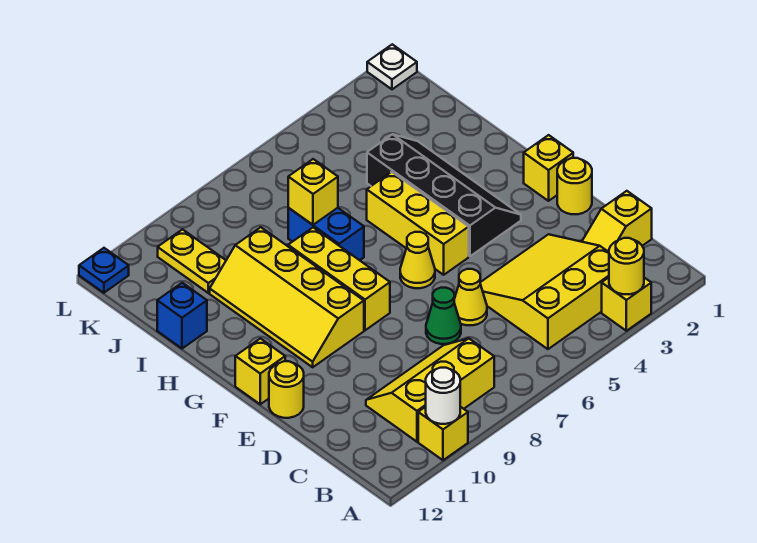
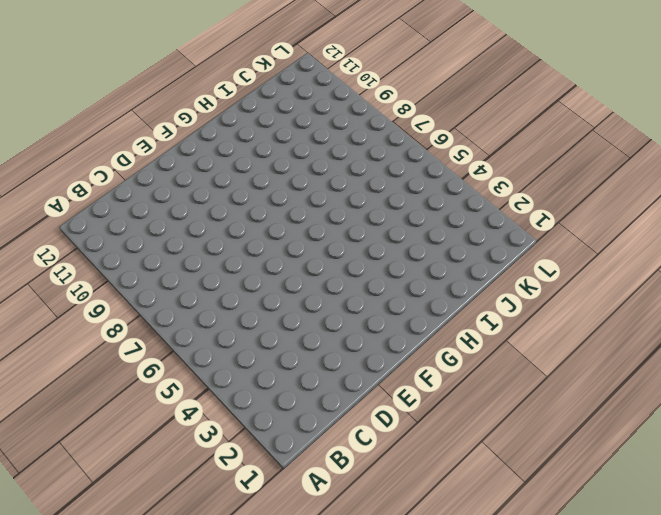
none -> yellow brick A3 level 1
none -> yellow brick A10 level 1
none -> yellow slope B3:D5 level 1 top B

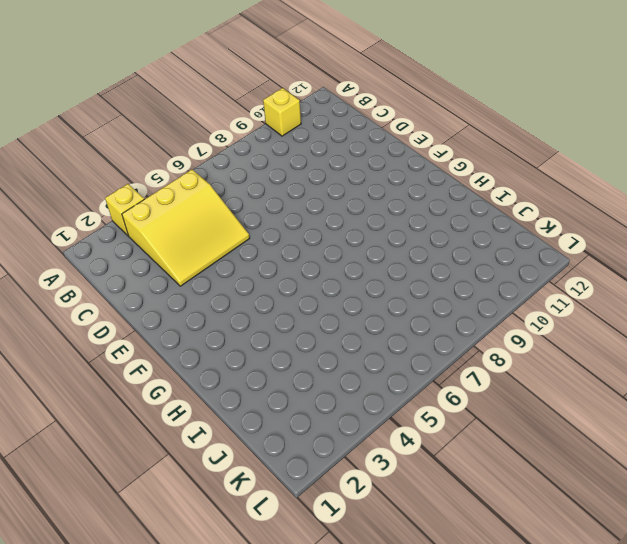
none -> yellow slope B8:C10 level 1 top B
none -> yellow slope C1:C2 level 1 top 1
none -> yellow cone D6 level 1

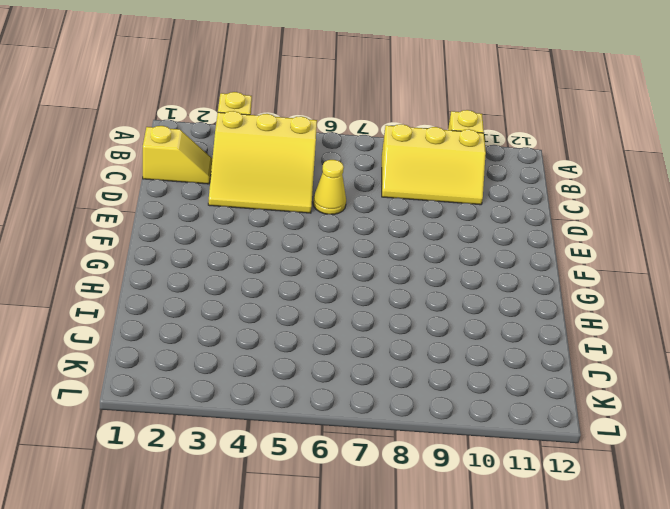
none -> green cone D7 level 1
none -> yellow round brick E1 level 1
none -> yellow round brick E12 level 1

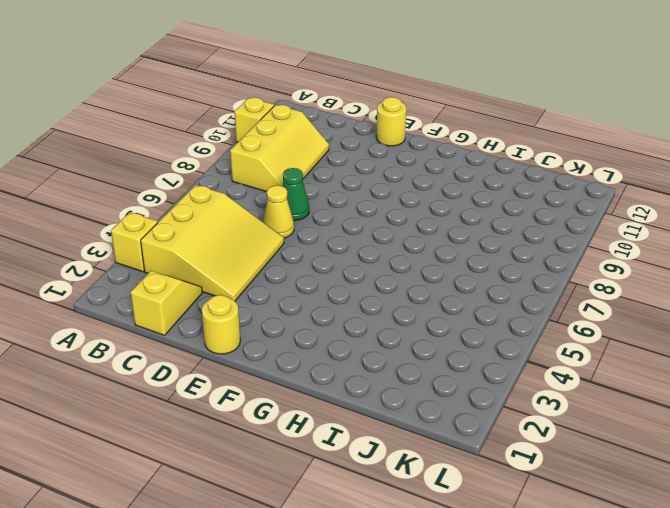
none -> yellow brick F1 level 1
none -> black slope F3:I4 level 1 top 4
none -> yellow brick F5:H5 level 1

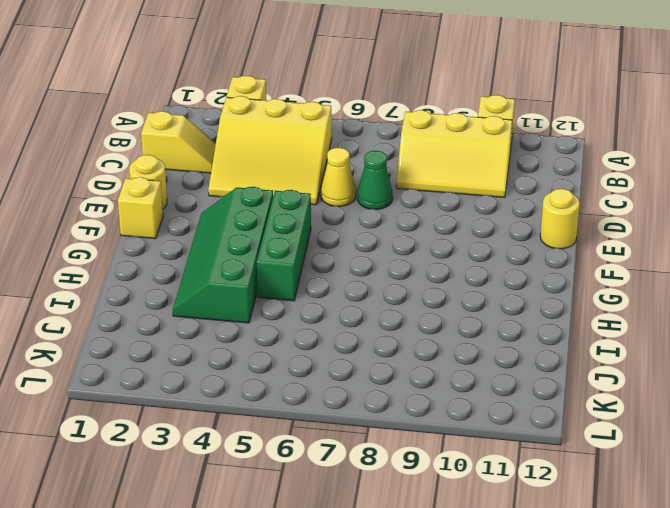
green slope F3:I4 level 1 top 4 -> black slope F3:I4 level 1 top 4
green brick F5:H5 level 1 -> yellow brick F5:H5 level 1
none -> yellow cone F6 level 1
none -> yellow brick F8:H8 level 1
none -> yellow slope F9:I10 level 1 top 9

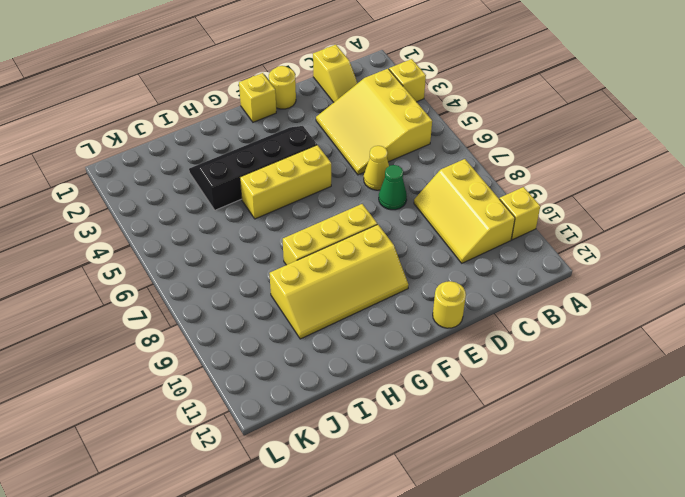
none -> yellow cone F6 level 1
none -> yellow brick F12 level 1
none -> blue brick H7:I7 level 1

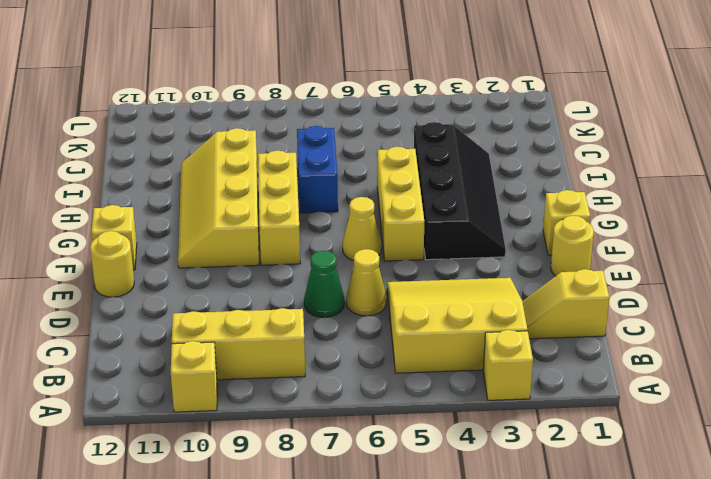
none -> blue brick I12 level 1
none -> yellow plate J10:K10 level 1
none -> white plate L1 level 1

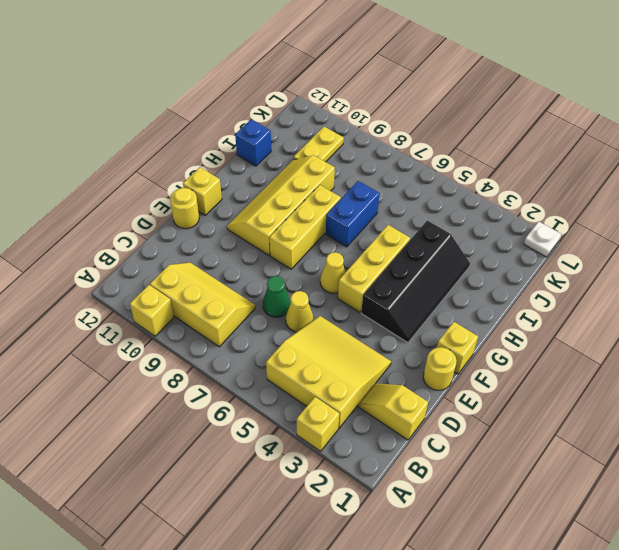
none -> blue plate L12 level 1
none -> yellow round brick A3 level 2
none -> white round brick A10 level 2

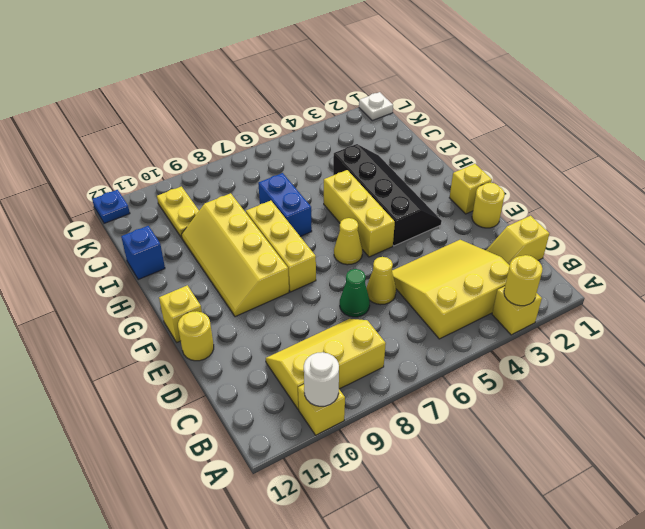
none -> yellow brick I7 level 2

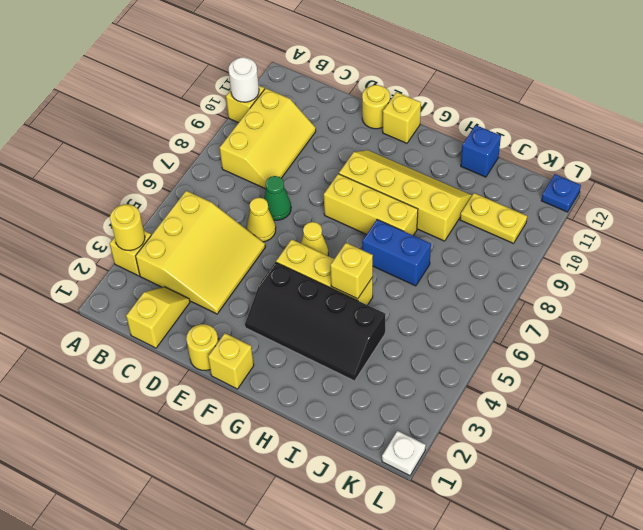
yellow brick H5 level 2 -> yellow brick I7 level 2

